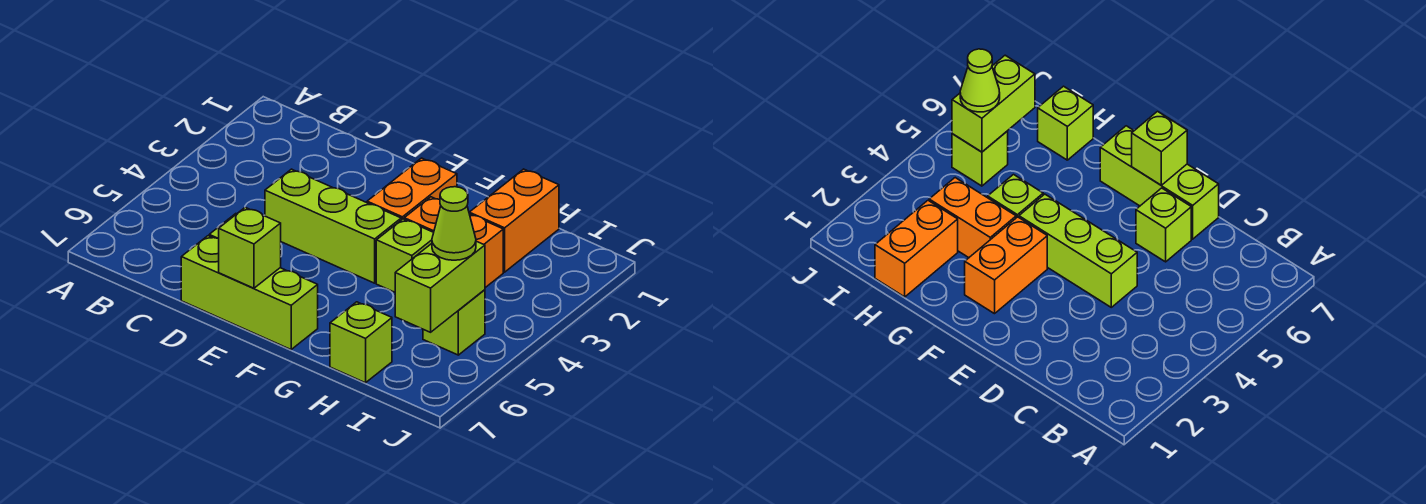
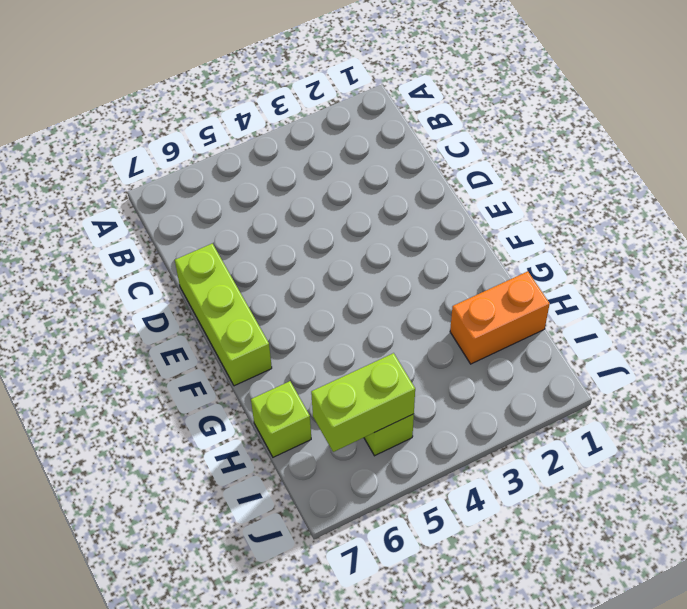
none -> lime brick D4:F4 level 1
none -> lime brick D6 level 1
none -> orange brick F2:F3 level 1

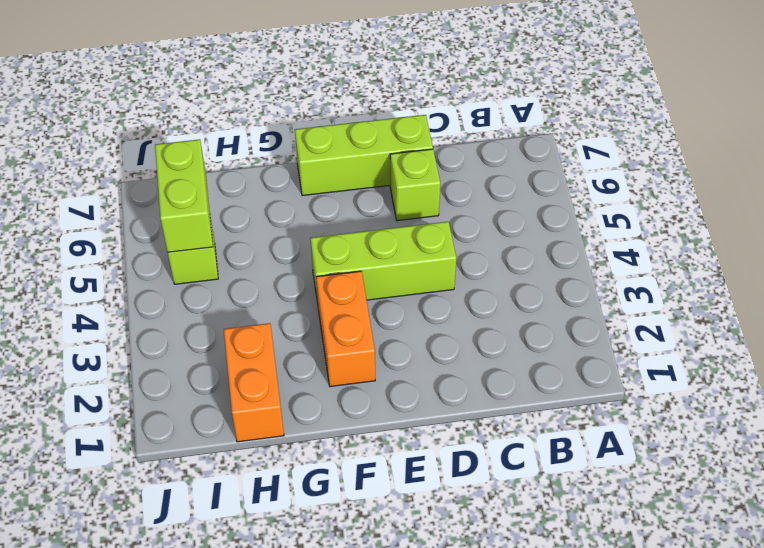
none -> orange brick G3:H3 level 1
none -> lime brick G4 level 1
none -> lime brick H7 level 1

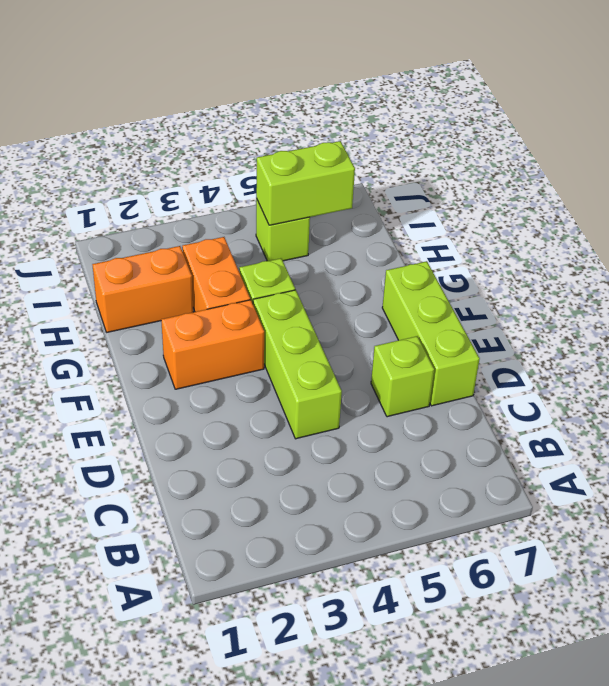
none -> lime brick H7 level 1
none -> lime brick E7 level 2
none -> lime cone I5 level 3

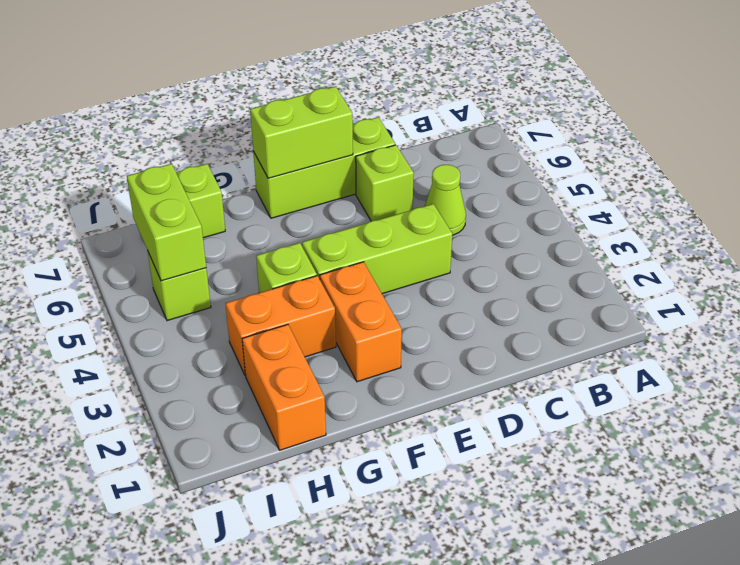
lime cone C5 level 1 -> lime cone I5 level 3
lime brick E7:F7 level 2 -> lime brick E7 level 2

